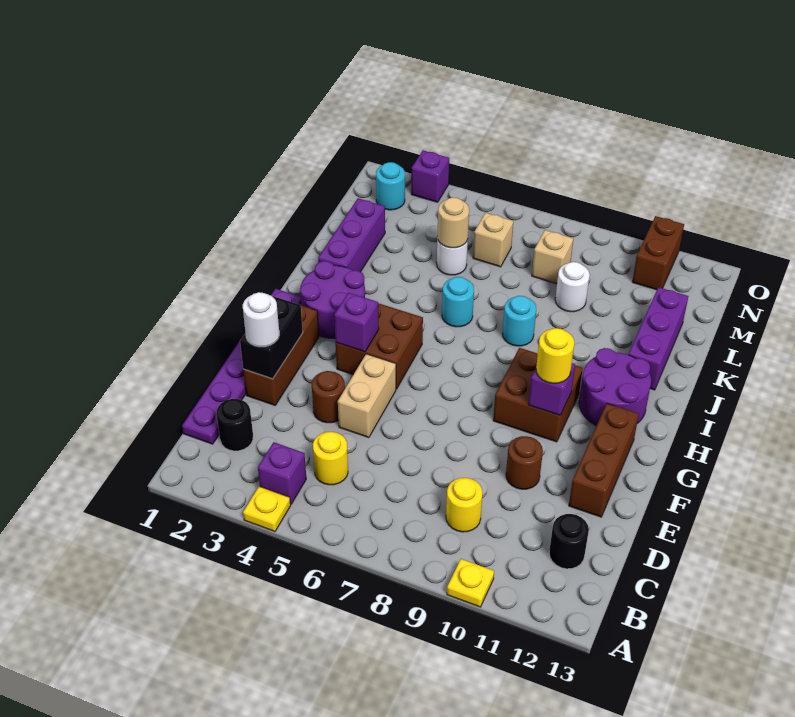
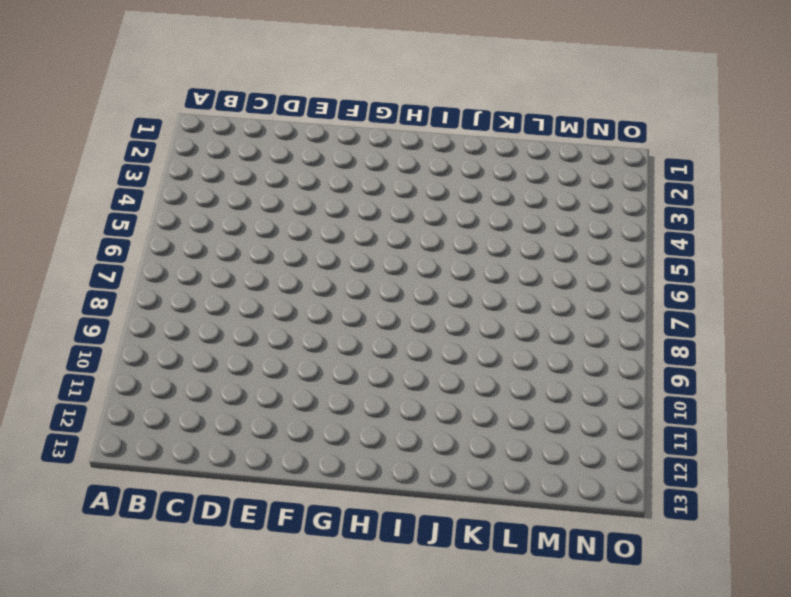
none -> yellow plate A4 level 1
none -> yellow plate A10 level 1
none -> purple brick B4 level 1
none -> purple plate C1:H1 level 1

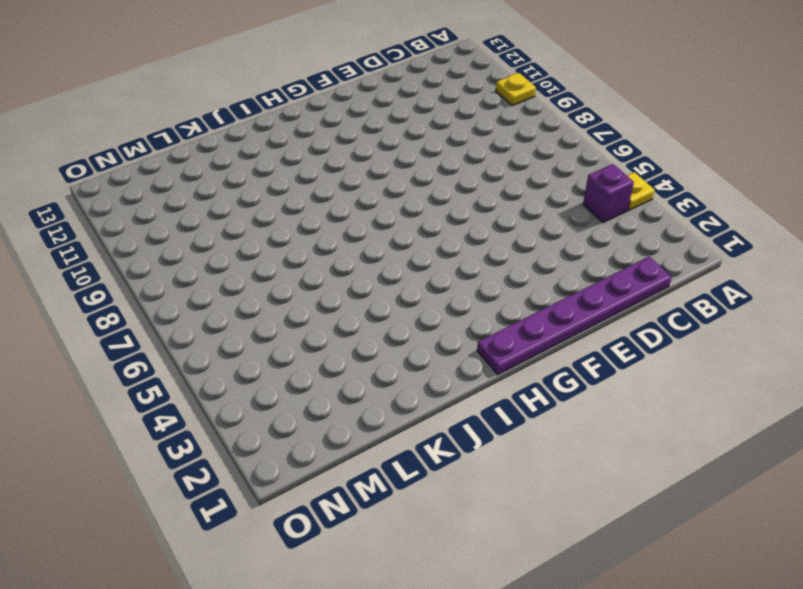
none -> black round brick C2 level 1
none -> yellow round brick C5 level 1
none -> yellow round brick C9 level 1
none -> black round brick C12 level 1

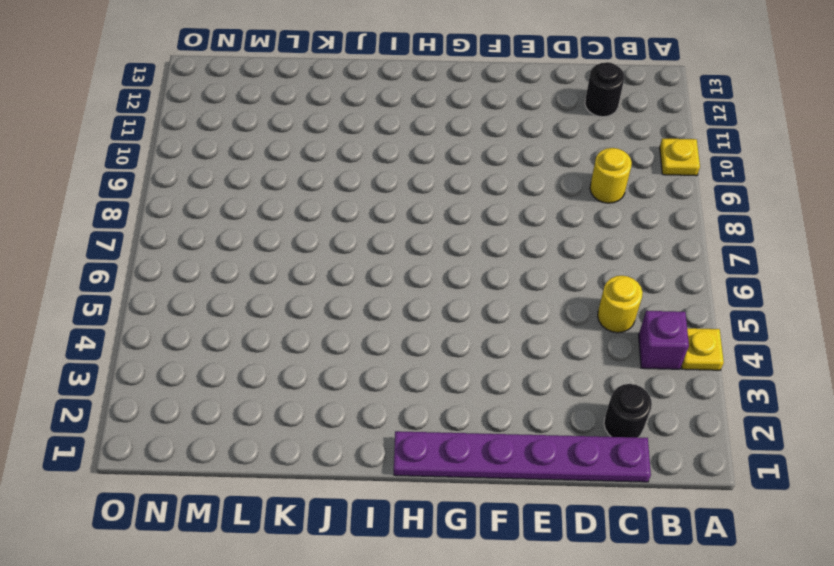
none -> brown brick E2:G2 level 1
none -> brown round brick E4 level 1
none -> tan brick E5:F5 level 1
none -> brown round brick E10 level 1

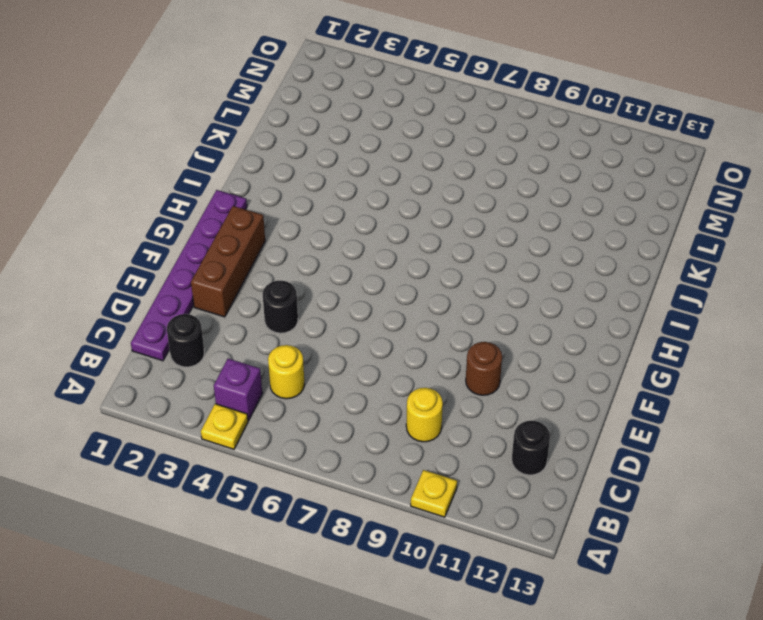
black round brick E4 level 1 -> brown round brick E4 level 1
none -> tan brick E5:F5 level 1
none -> brown brick E12:G12 level 1
none -> brown brick G4:H5 level 1
none -> brown brick G9:H10 level 1

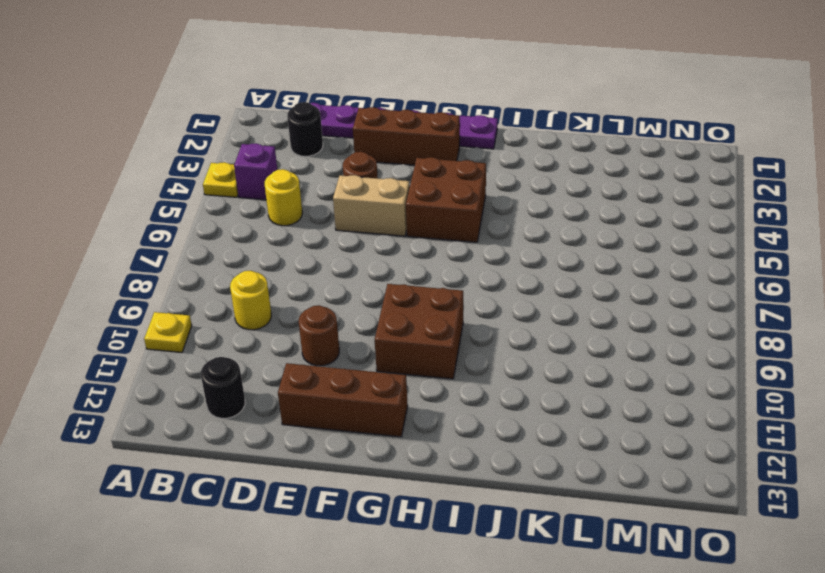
none -> purple round brick H2:I3 level 1
none -> purple round brick H11:I12 level 1
none -> purple brick J2:L2 level 1
none -> cyan round brick J6 level 1

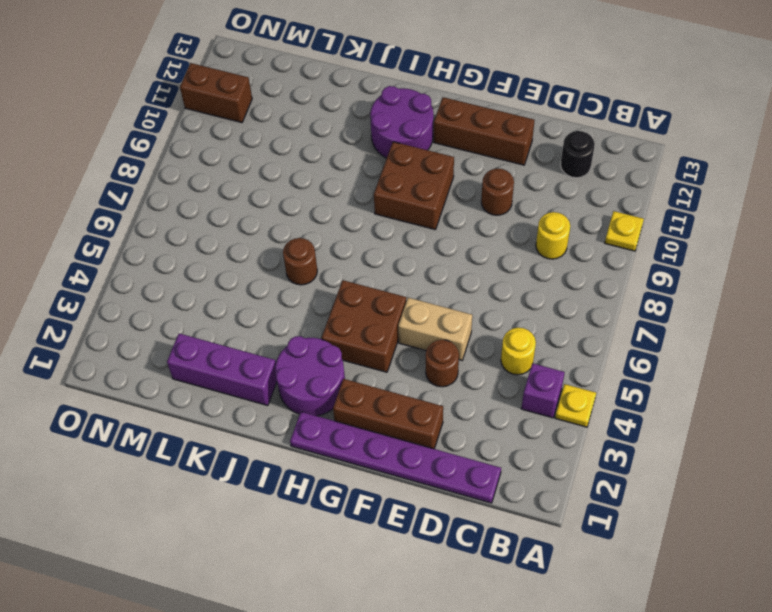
brown round brick J6 level 1 -> cyan round brick J6 level 1
none -> black round brick C2 level 1
none -> cyan round brick J8 level 1
none -> purple brick J12:L12 level 1
none -> white round brick L5 level 1

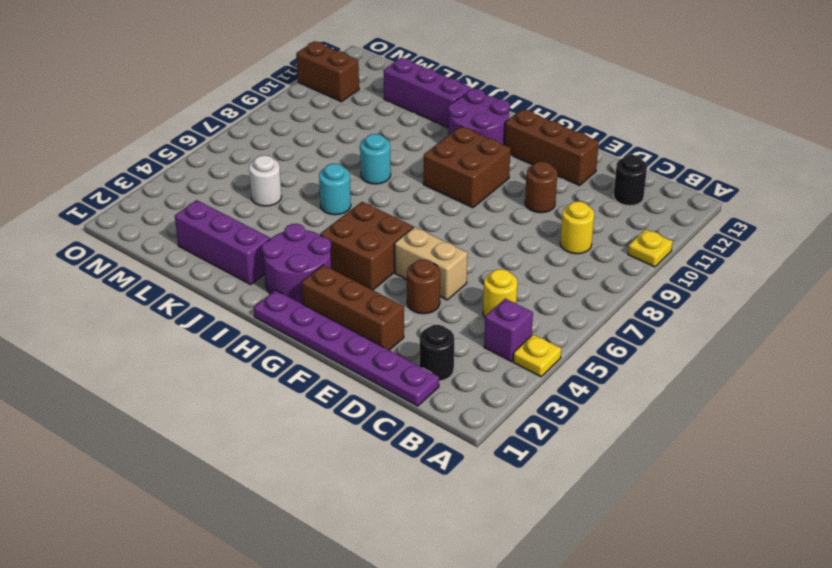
none -> white round brick L9 level 1
none -> tan brick M6 level 1
none -> tan brick M8 level 1
none -> cyan round brick N2 level 1

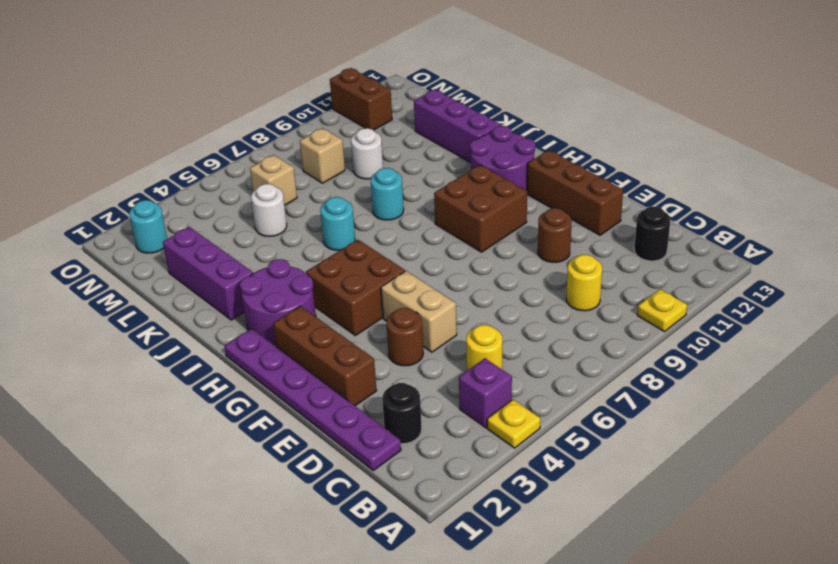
none -> purple brick O3 level 1
none -> black brick E2:F2 level 2
none -> purple brick G4 level 2
none -> purple brick G10 level 2

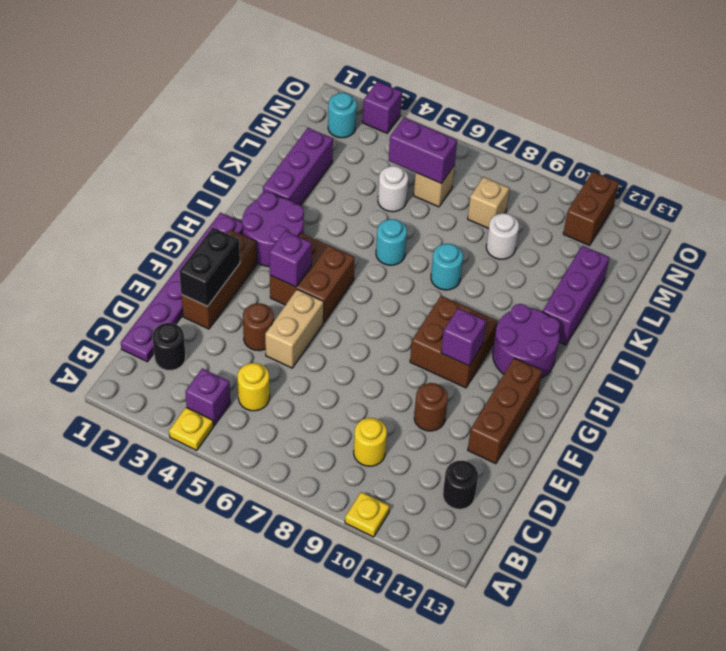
purple brick M5:M6 level 2 -> none
none -> tan round brick L5 level 2
none -> white round brick E2 level 3
none -> yellow round brick G10 level 3

